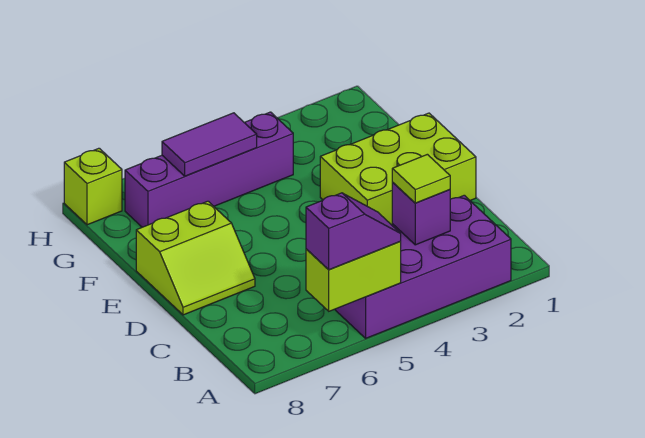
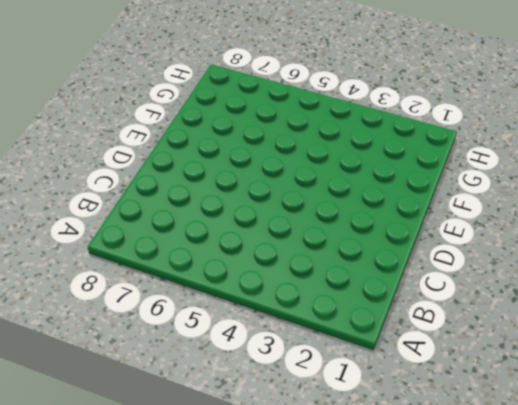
none -> purple brick A2:B5 level 1
none -> lime brick D1:E3 level 1

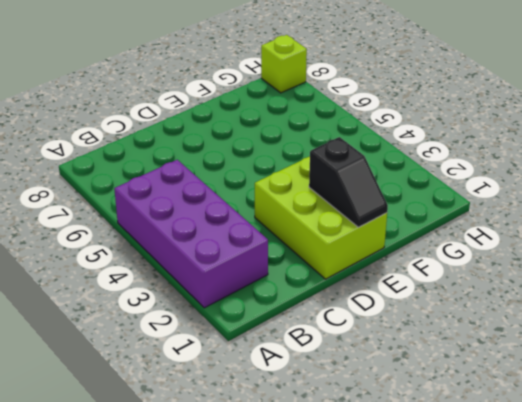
black slope E1:E2 level 2 top 2 -> none
none -> lime slope D7:E8 level 1 top E
none -> purple brick G4:G7 level 1

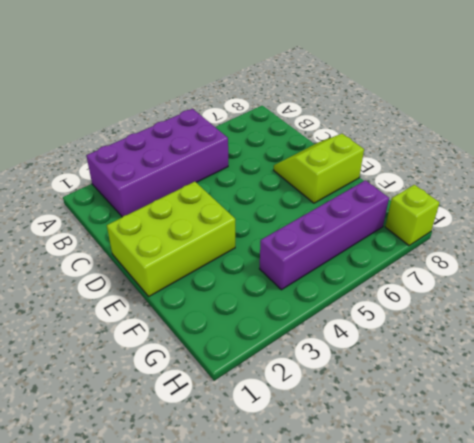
none -> lime brick A5:A6 level 2
none -> purple brick B3 level 2

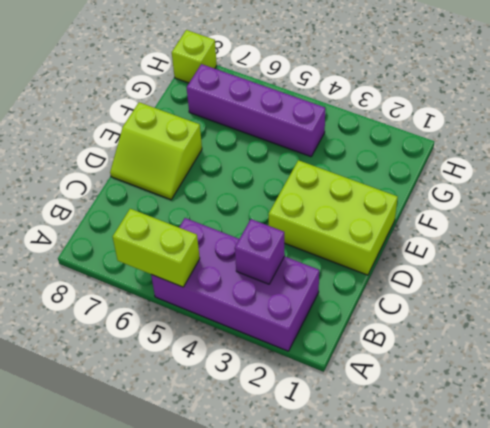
none -> purple tile G5:G6 level 2
none -> purple slope A5:A6 level 3 top 6

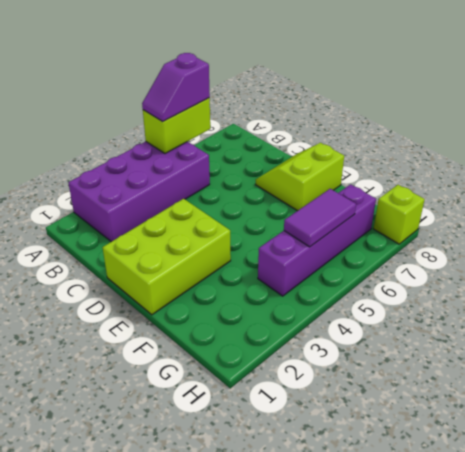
none -> purple brick B3 level 2
none -> lime tile B3 level 3

